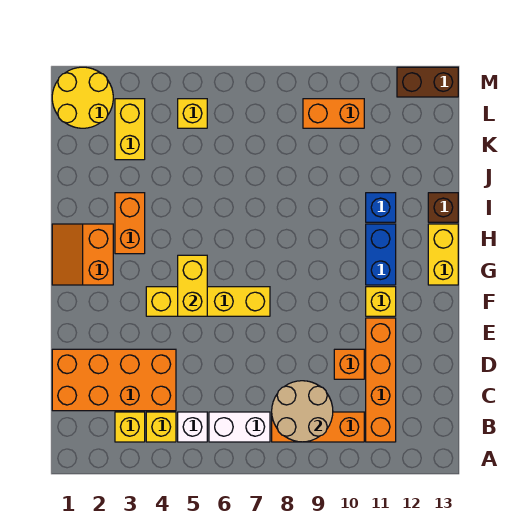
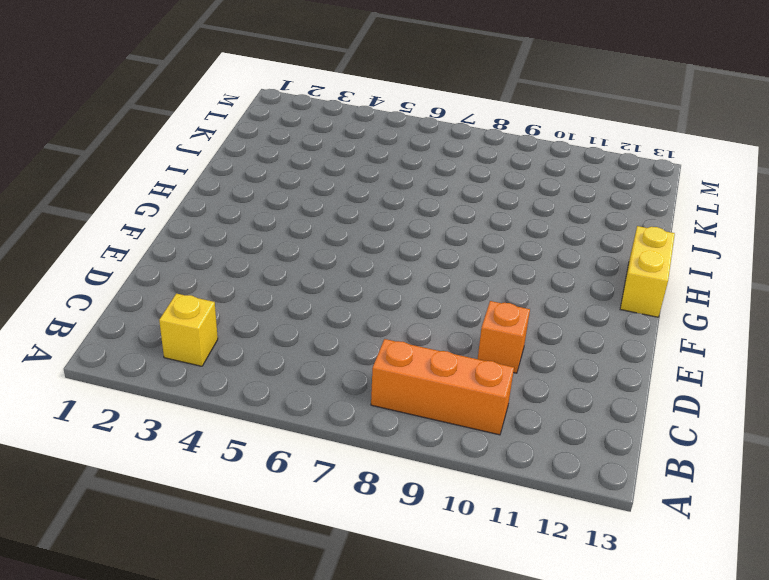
none -> yellow brick B4 level 1
none -> white brick B5 level 1
none -> white brick B6:B7 level 1

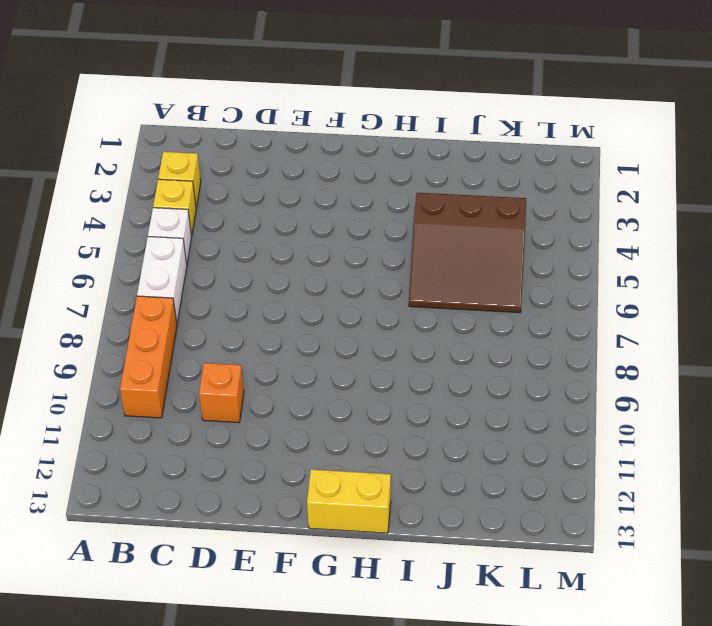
brown slope I4:K6 level 1 top 4 -> none
none -> orange brick B11:E11 level 1
none -> orange brick C1:D4 level 1
none -> yellow brick F4:F7 level 1

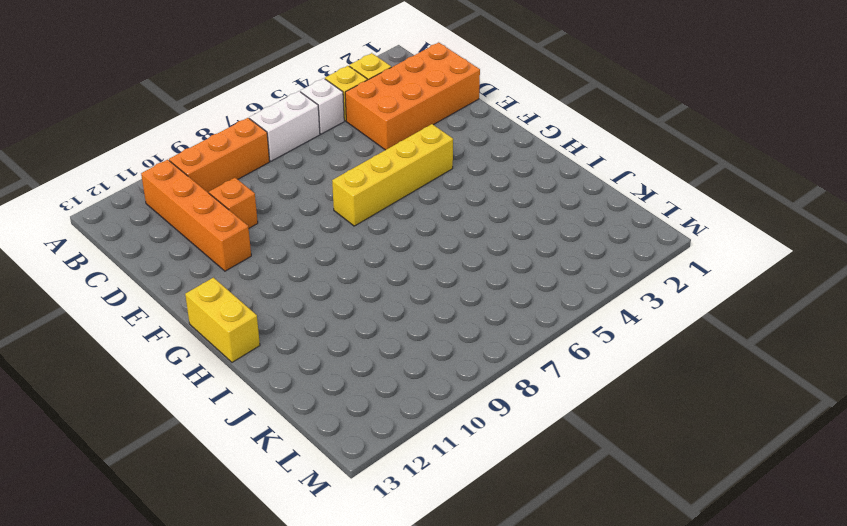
none -> yellow brick F11 level 1
none -> orange slope G1:H2 level 1 top 2
none -> blue brick G11:H11 level 1

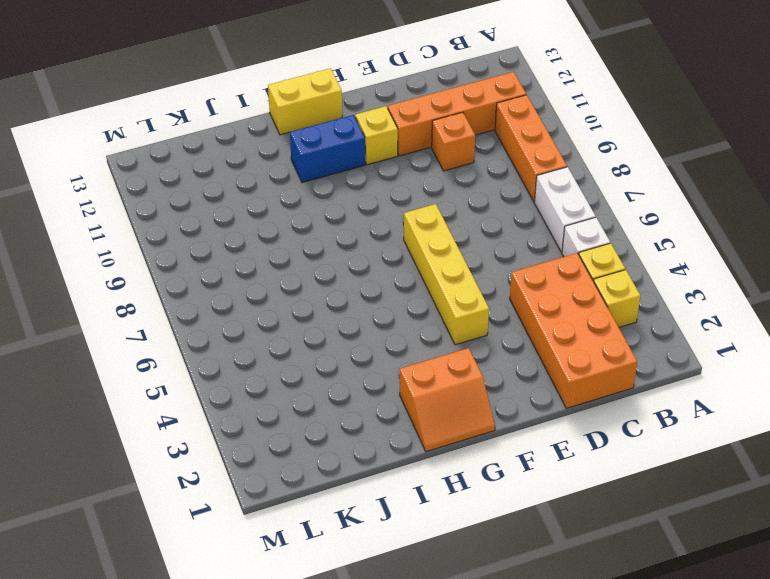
none -> orange brick H3:I3 level 1
none -> blue brick I11 level 1
none -> brown brick I13 level 1

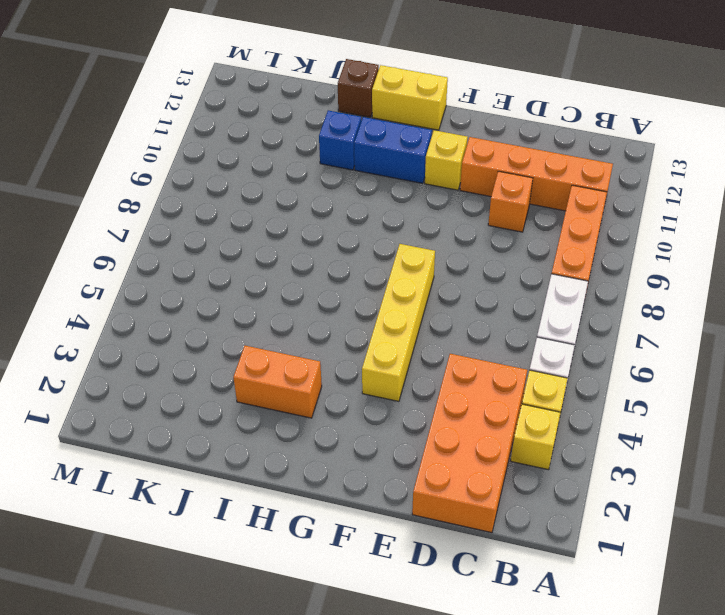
none -> orange slope G1:H2 level 1 top 2
none -> yellow brick K3:L3 level 1
none -> yellow round brick L1:M2 level 1

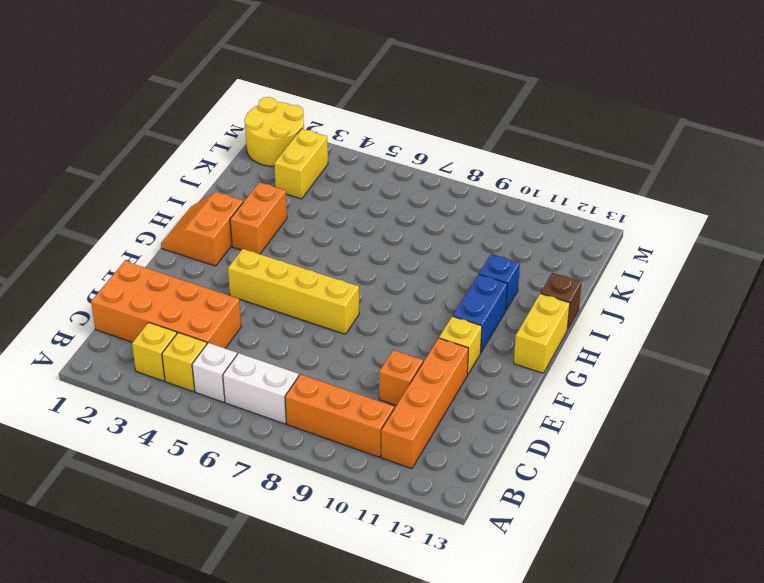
none -> yellow brick L5 level 1
none -> orange brick L9:L10 level 1
none -> brown brick M12:M13 level 1

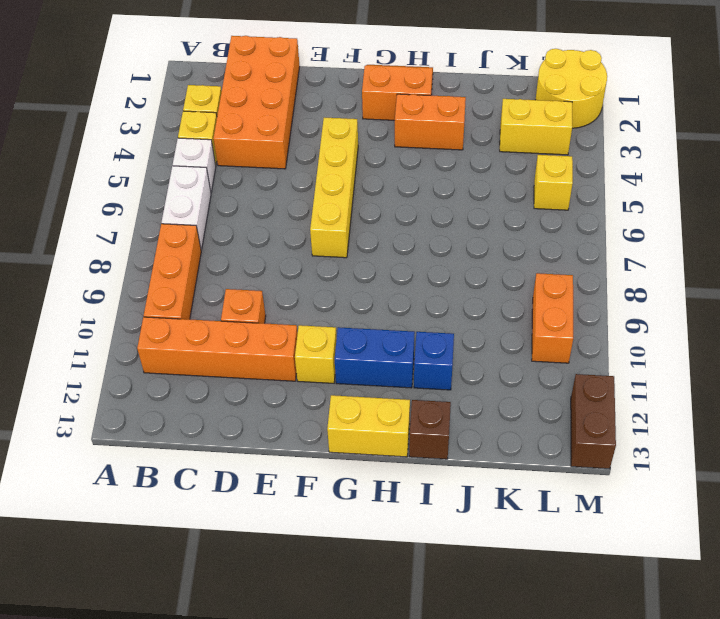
none -> tan round brick B8:C9 level 2
none -> yellow brick F5:G5 level 2

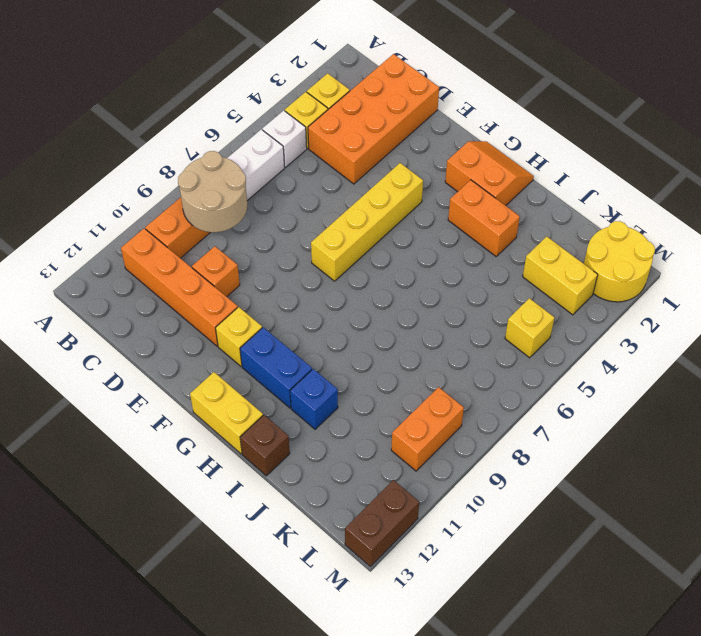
none -> yellow brick F5:G5 level 2

